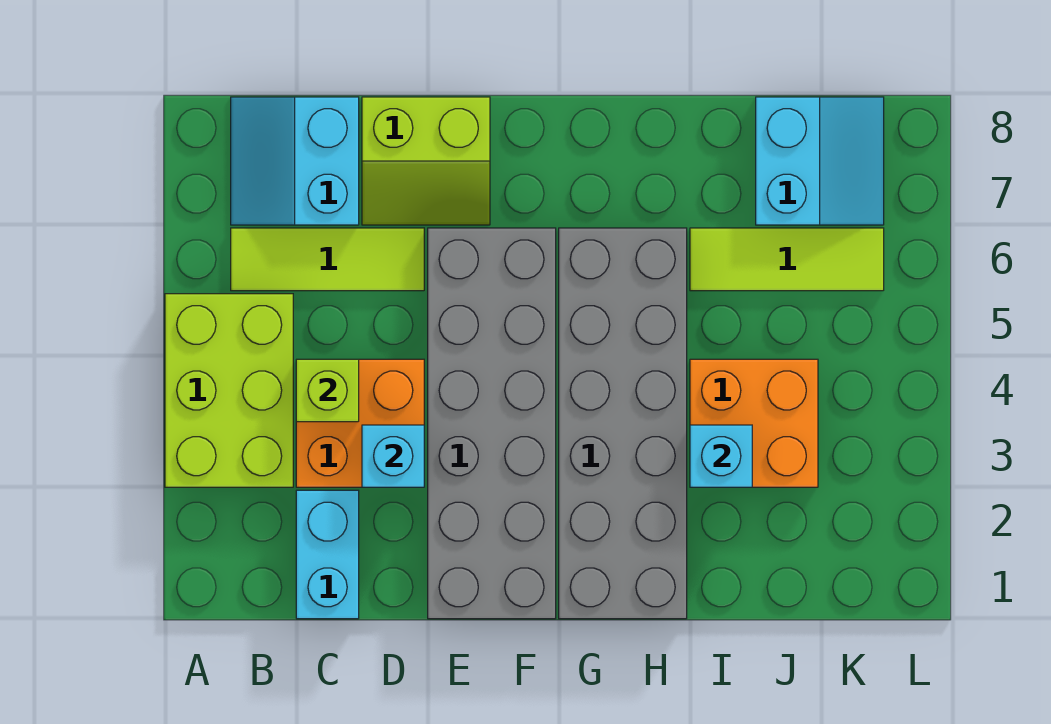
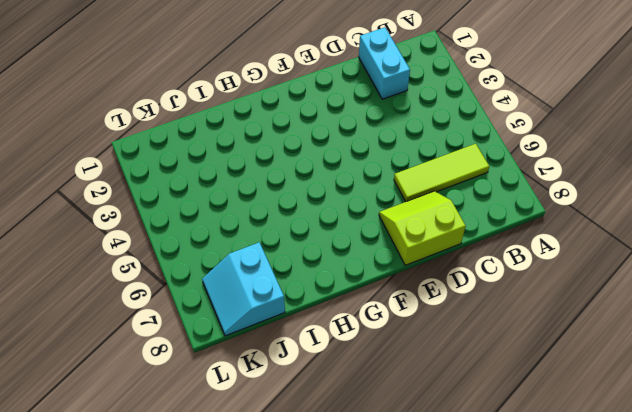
none -> lime brick A3:B5 level 1
none -> cyan slope B7:C8 level 1 top C
none -> orange brick C3:D4 level 1

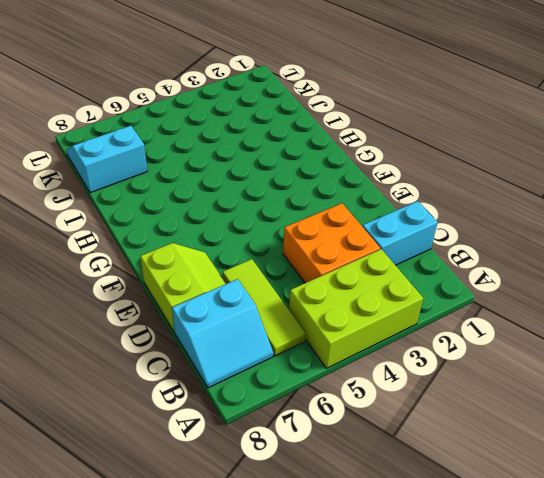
none -> grey brick E1:F6 level 1
none -> grey brick G1:H6 level 1
none -> orange brick I3:J4 level 1

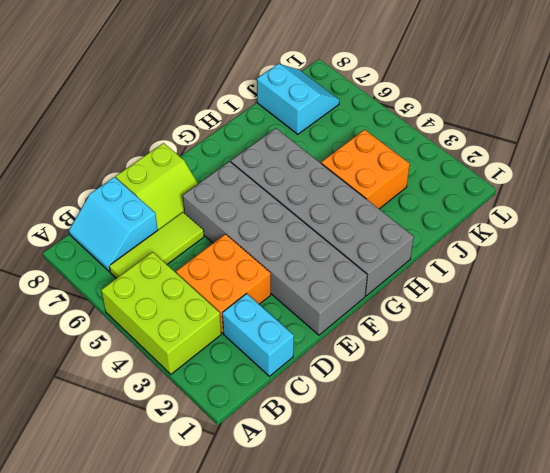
none -> lime tile I6:K6 level 1
none -> lime brick C4 level 2
none -> cyan brick D3 level 2

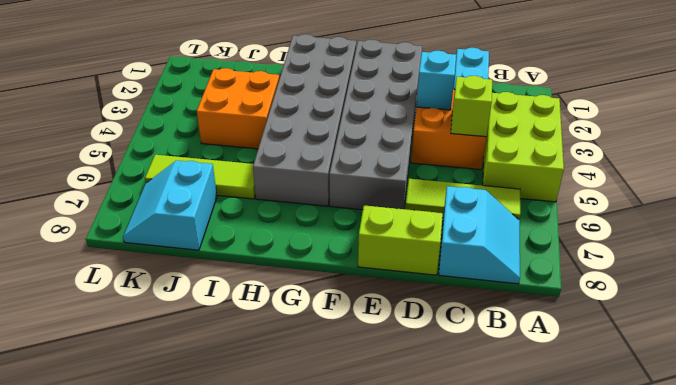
none -> cyan brick I3 level 2

